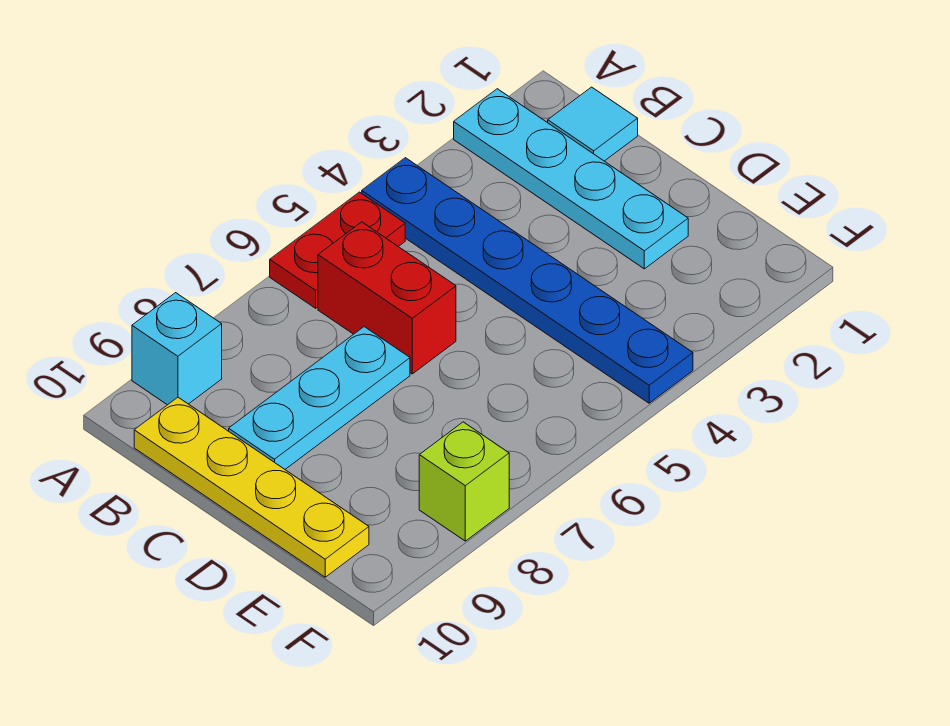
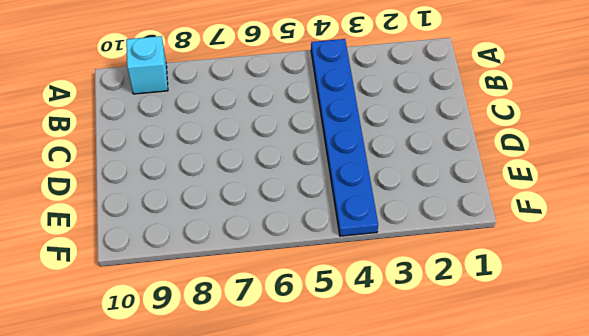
none -> cyan plate A2:D2 level 1
none -> red plate A5:A6 level 1

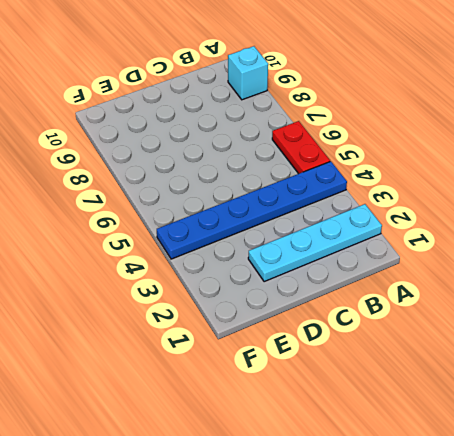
none -> cyan tile B1 level 1
none -> red brick B6:C6 level 1

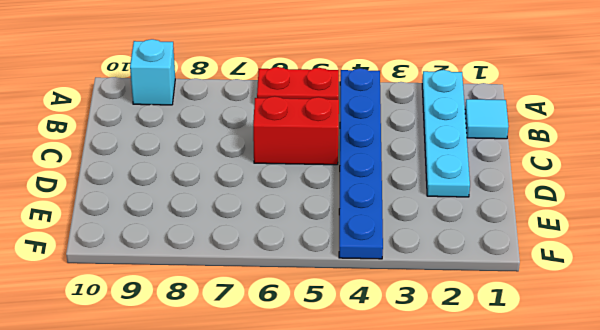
red brick C5:C6 level 1 -> red brick B6:C6 level 1
none -> yellow plate B10:E10 level 1
none -> cyan plate C7:C9 level 1

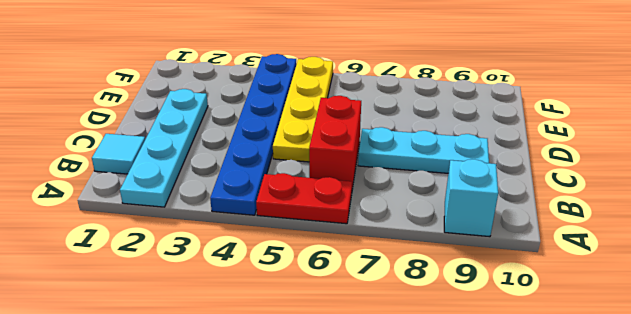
yellow plate C5:F5 level 1 -> yellow plate B10:E10 level 1
none -> lime brick F8 level 1

